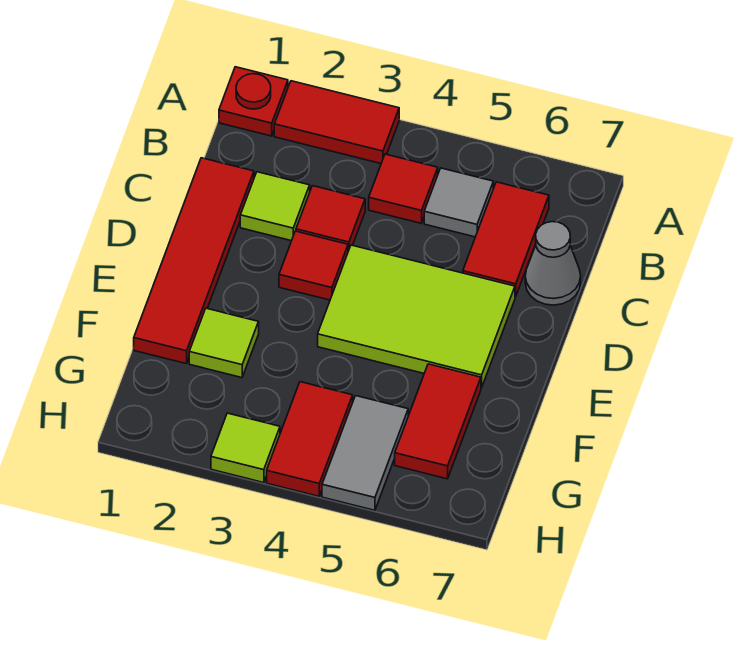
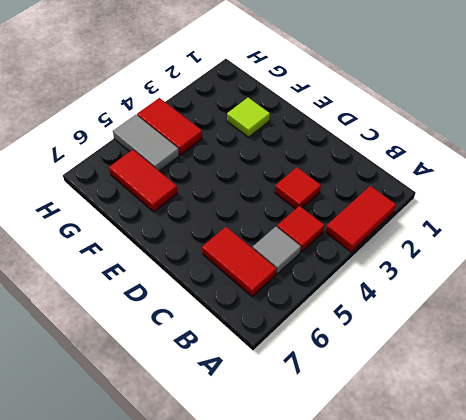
none -> red plate A1 level 1
none -> red tile C1:F1 level 1
none -> lime tile C2 level 1

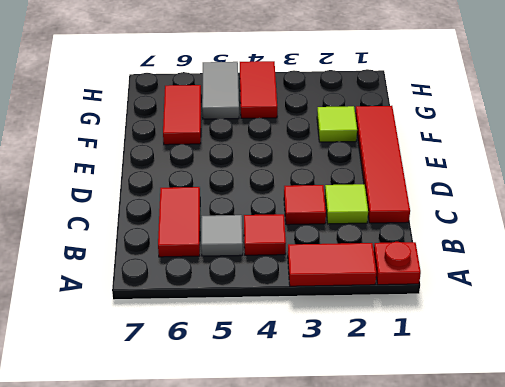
none -> grey cone C7 level 1
none -> red tile D3 level 1
none -> lime tile D4:E6 level 1

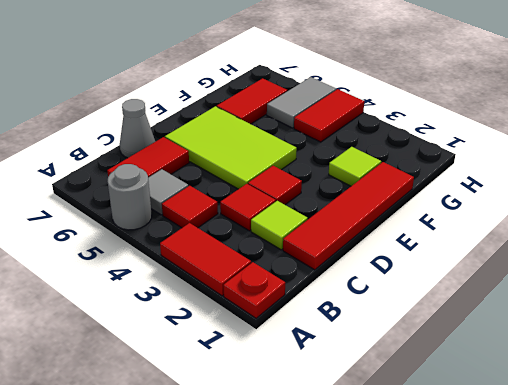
grey round brick A5 level 1 -> none
none -> lime tile H3 level 1

